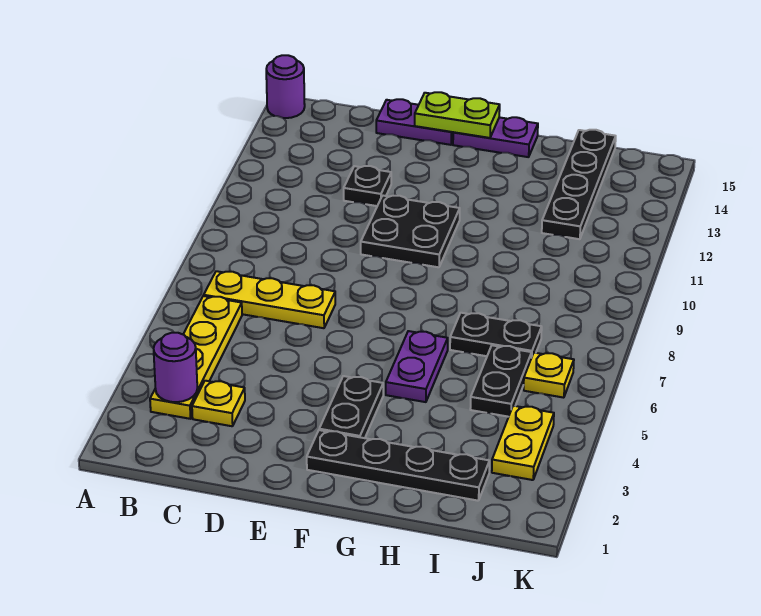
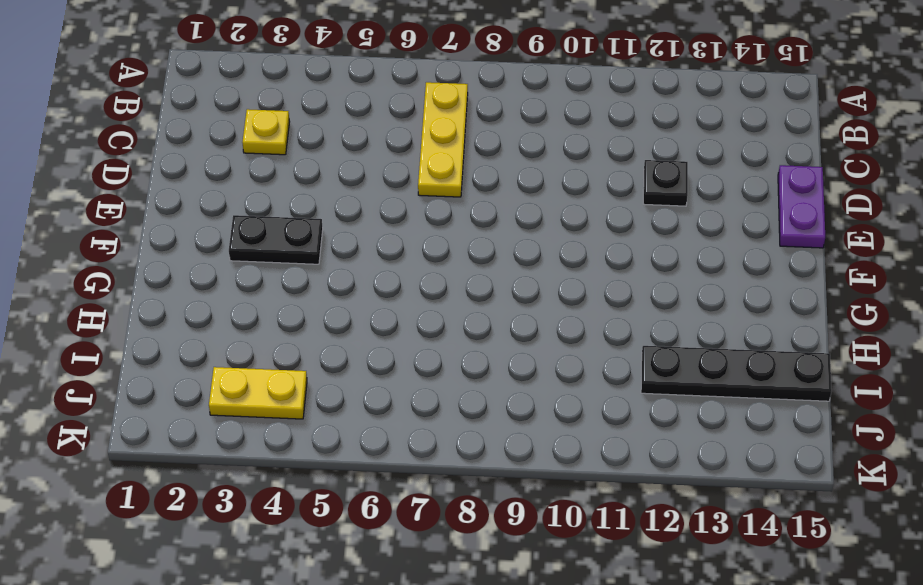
none -> purple round brick A15 level 1
none -> yellow plate B3:B6 level 1
none -> black plate E10:F11 level 1

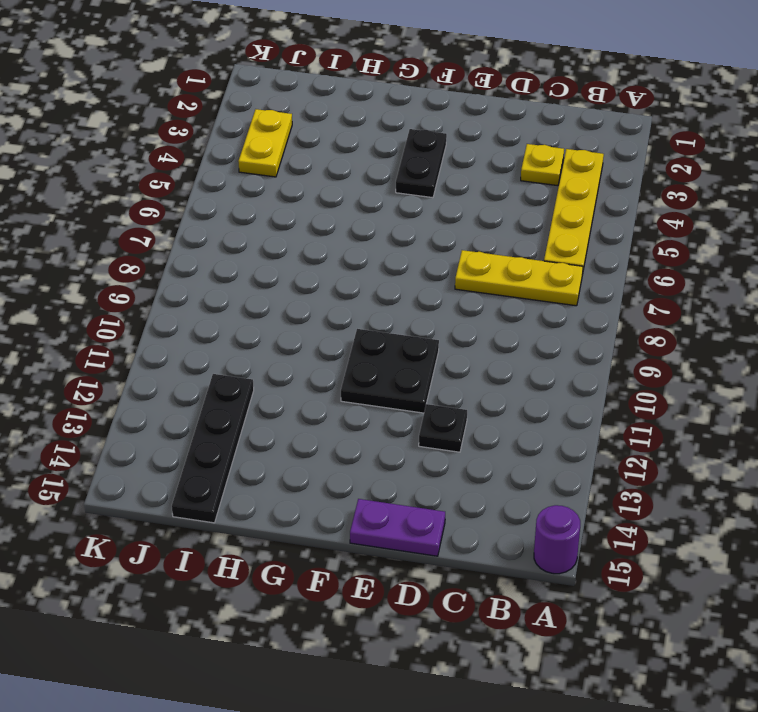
none -> black plate F2:I2 level 1
none -> purple plate F15:G15 level 1
none -> purple plate G5:G6 level 1

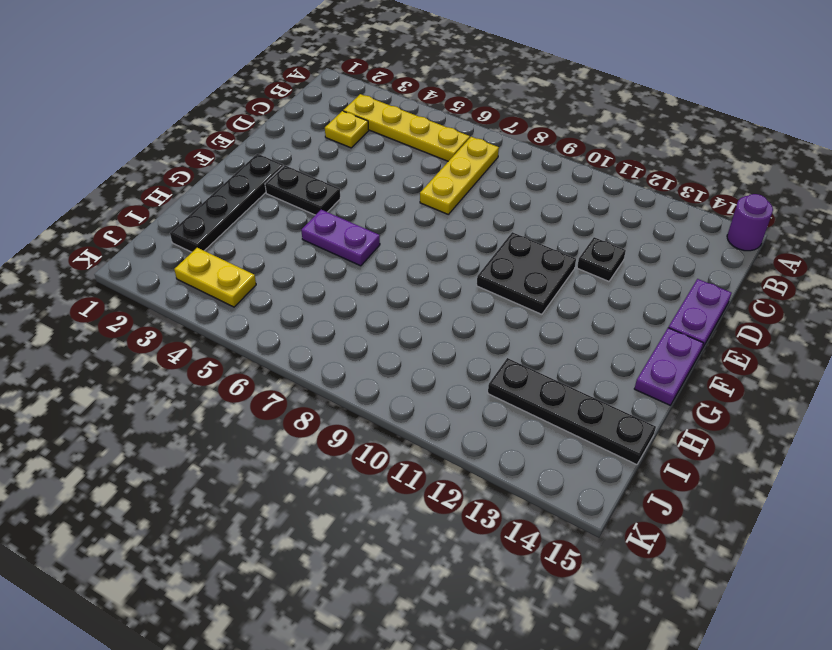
none -> black plate H7:I7 level 1
none -> black plate I5:I6 level 1
none -> yellow plate J6 level 1

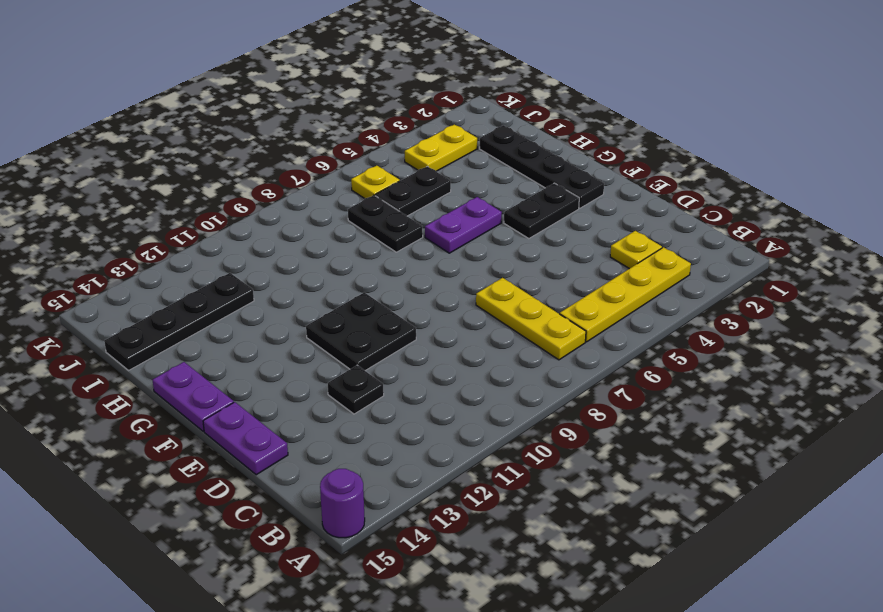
none -> purple round brick B3 level 2
none -> lime plate E15:F15 level 2

